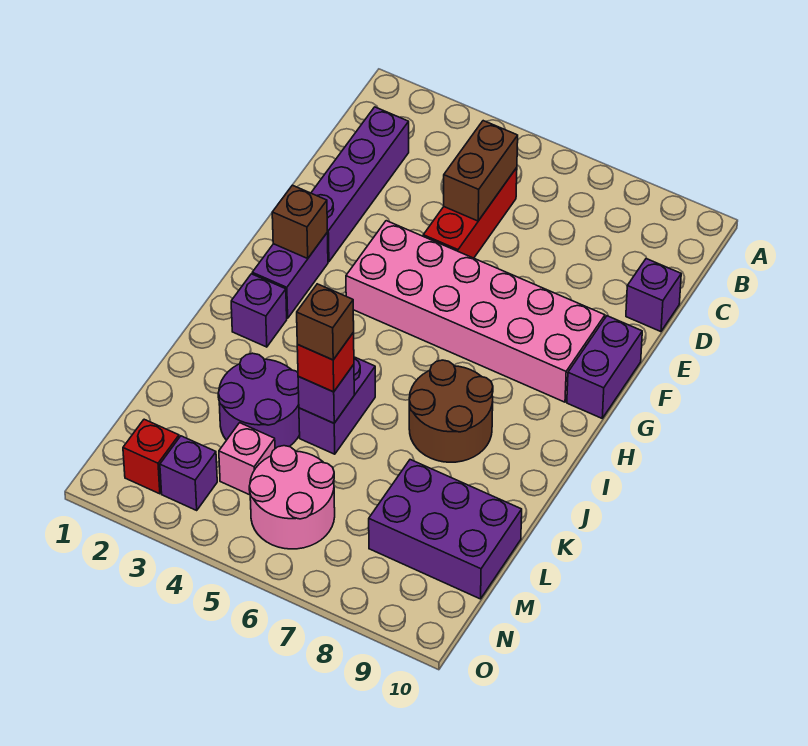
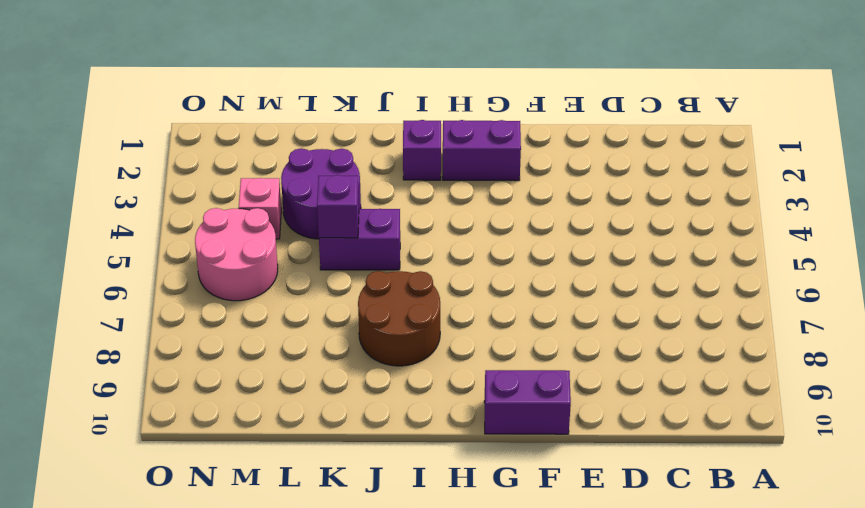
none -> purple brick C2:F2 level 1
none -> red brick C5:E5 level 1
none -> purple brick D10 level 1

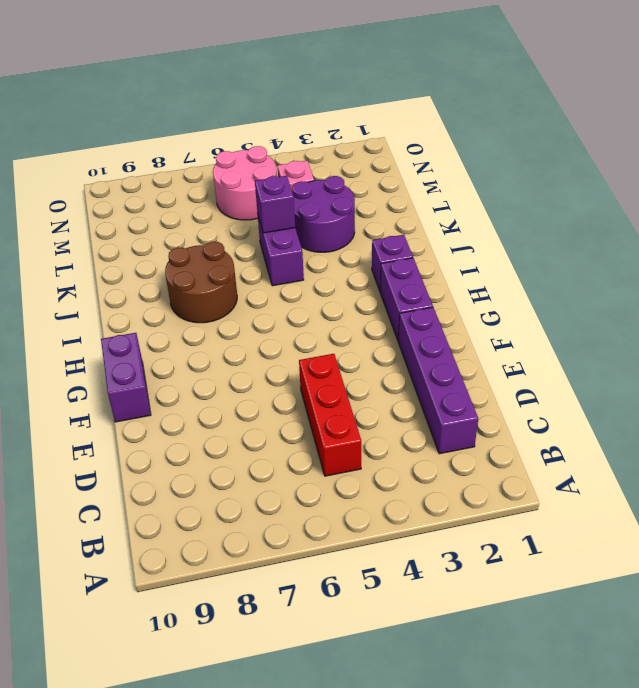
none -> purple brick D10 level 1
none -> pink brick F4:G9 level 1
none -> purple brick L8:M10 level 1

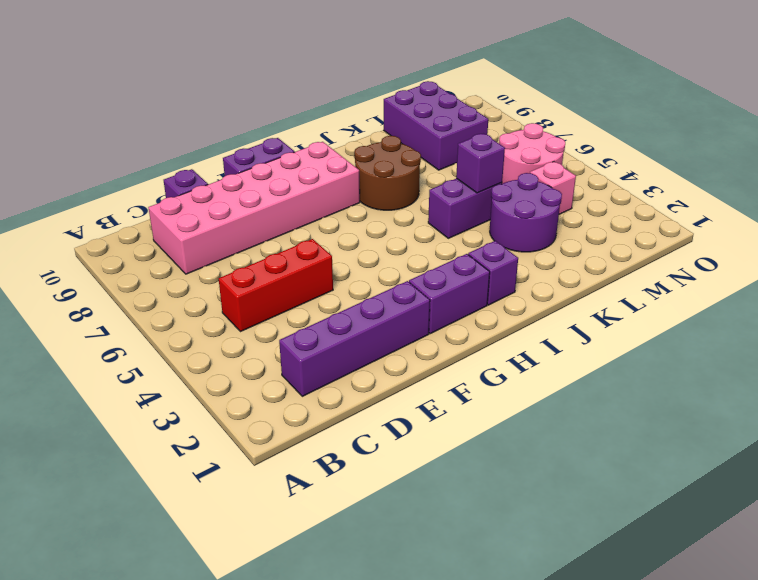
pink brick C8:H9 level 1 -> pink brick F4:G9 level 1
none -> red brick N2 level 1
none -> purple brick N3 level 1
none -> brown brick C5:D5 level 2

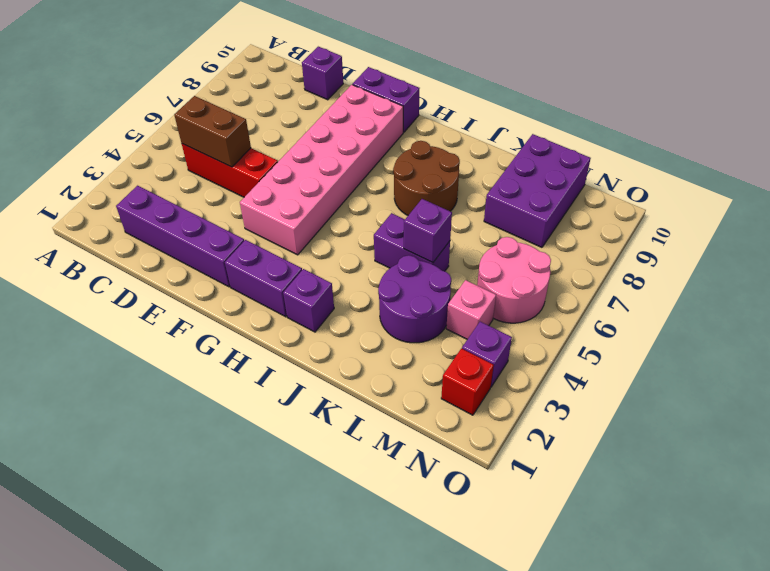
none -> brown brick G2 level 2
none -> red brick K5 level 3
none -> brown brick K5 level 4

